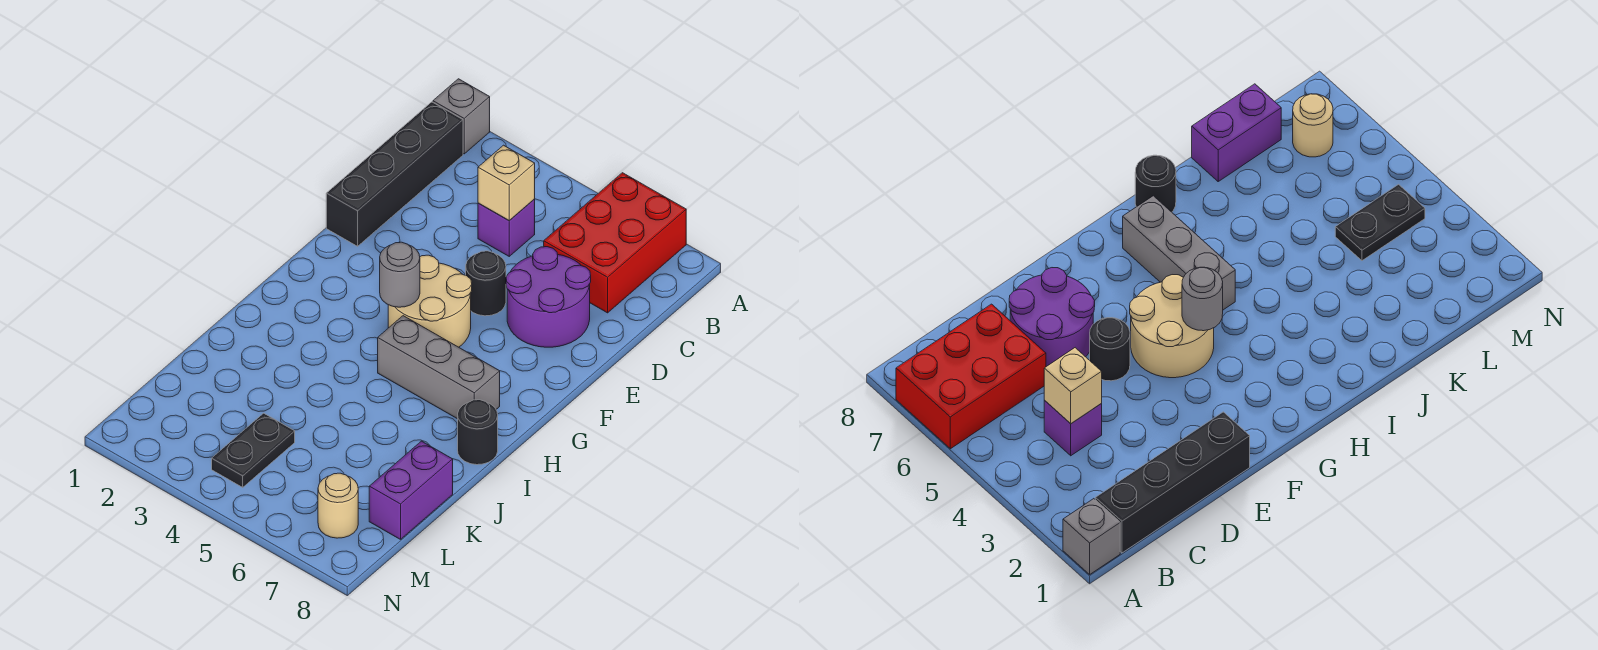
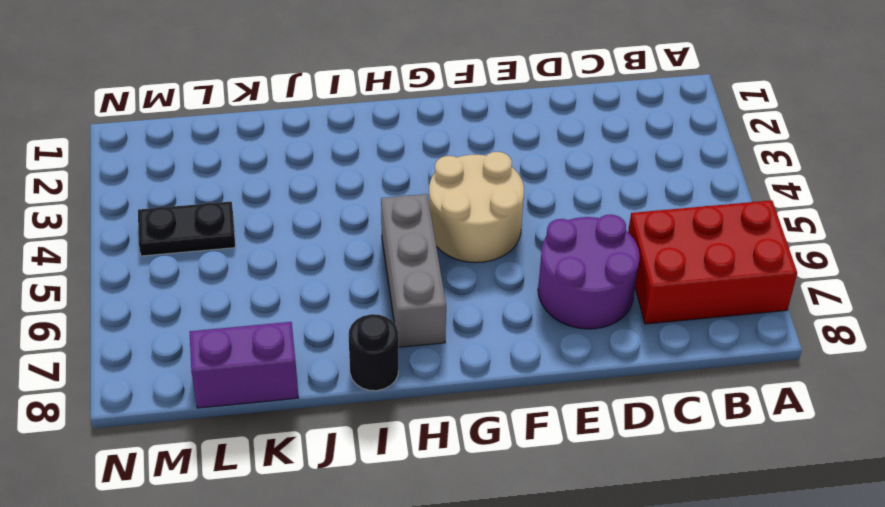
none -> grey brick A1 level 1
none -> black brick B1:E1 level 1
none -> purple brick C4 level 1

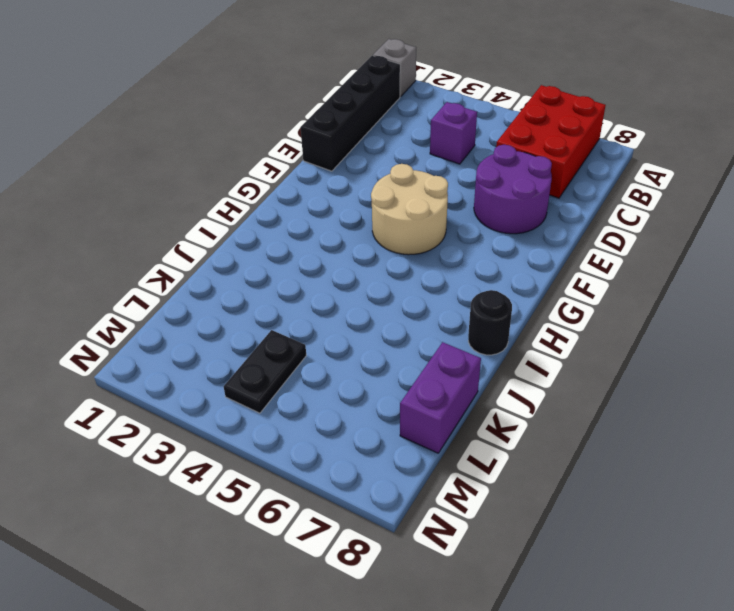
none -> black round brick E5 level 1
none -> grey brick H5:H7 level 1
none -> tan round brick M7 level 1

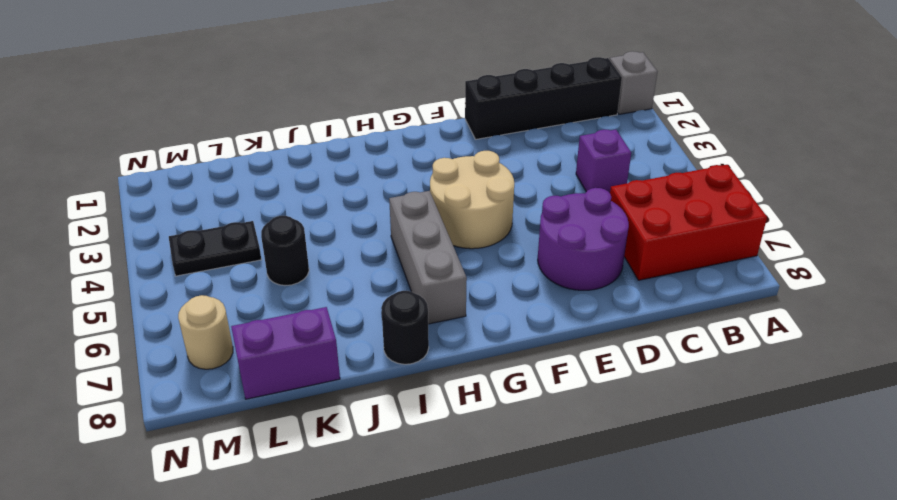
black round brick K5 level 1 -> black round brick E5 level 1
none -> tan brick C4 level 2
none -> grey round brick G4 level 2

